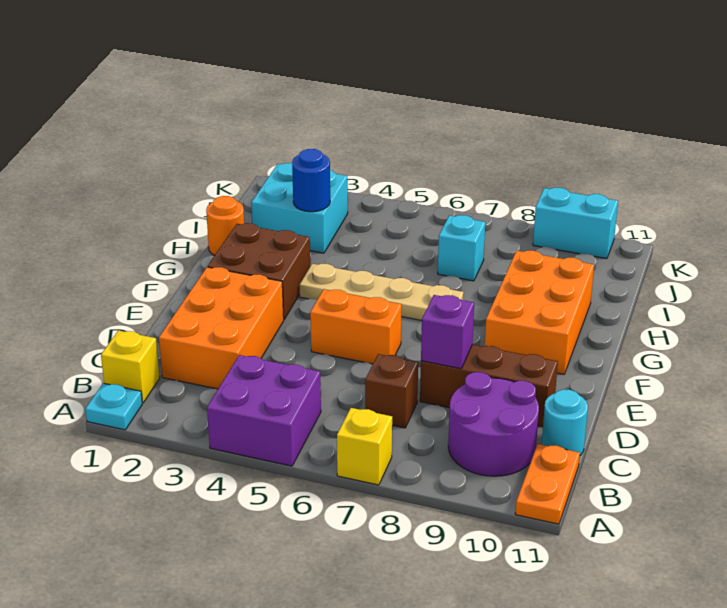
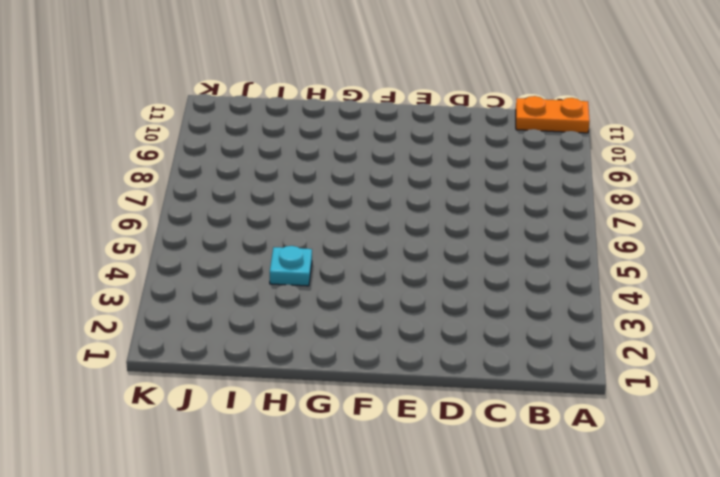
cyan plate H4 level 1 -> cyan plate A1 level 1
none -> purple brick A4:B5 level 1
none -> yellow brick A7 level 1
none -> yellow brick B1 level 1

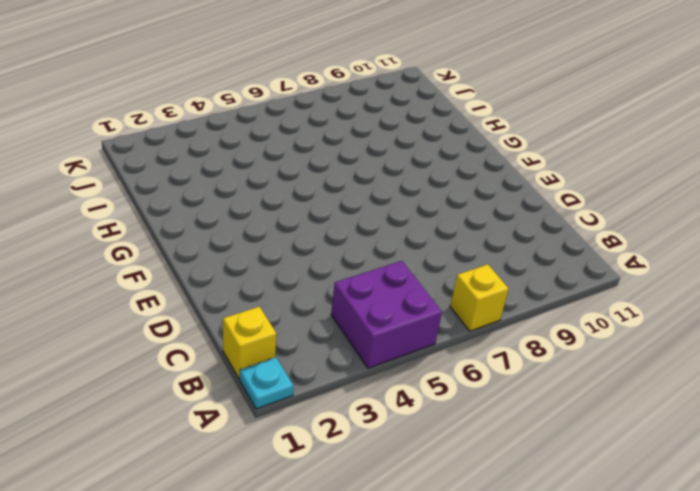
none -> orange plate A11:B11 level 1
none -> purple round brick B9:C10 level 1
none -> orange brick C2:E3 level 1

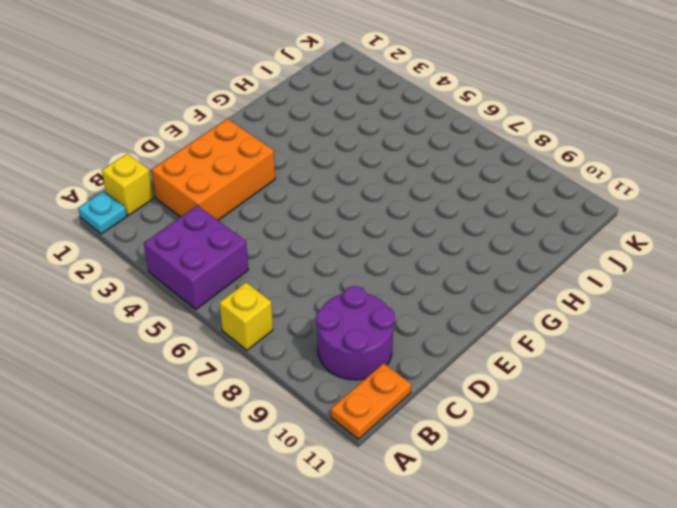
none -> brown brick C7 level 1
none -> cyan round brick C11 level 1
none -> brown brick D8:D10 level 1

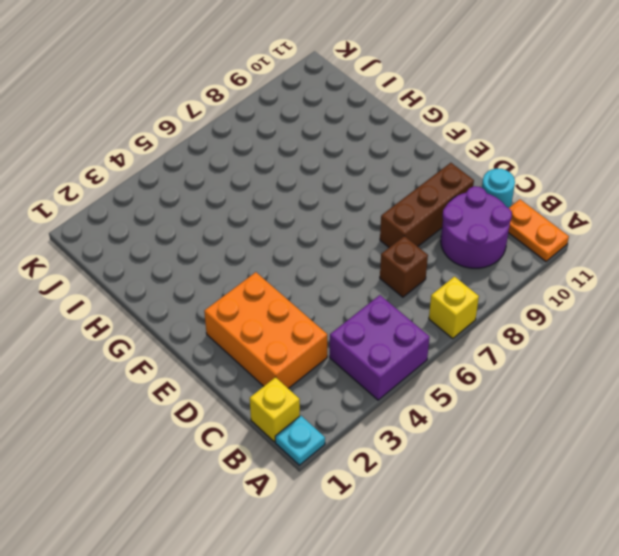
none -> orange brick E5:E6 level 1
none -> brown brick F2:G3 level 1
none -> orange brick F9:H10 level 1

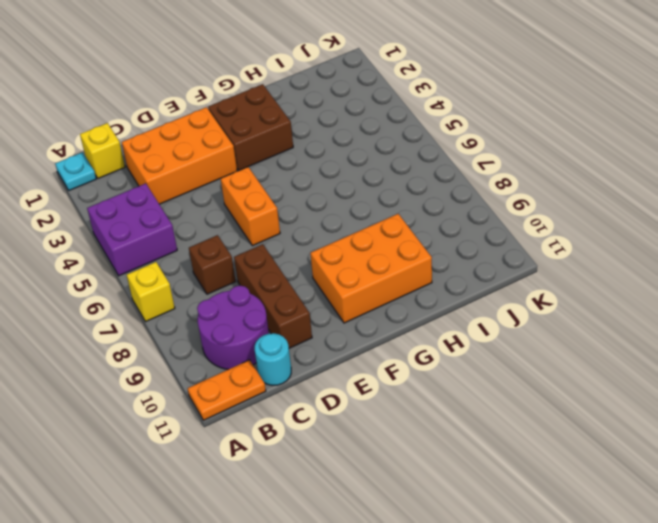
none -> tan plate G4:G7 level 1
none -> orange round brick H1 level 1
none -> cyan brick I2:J3 level 1

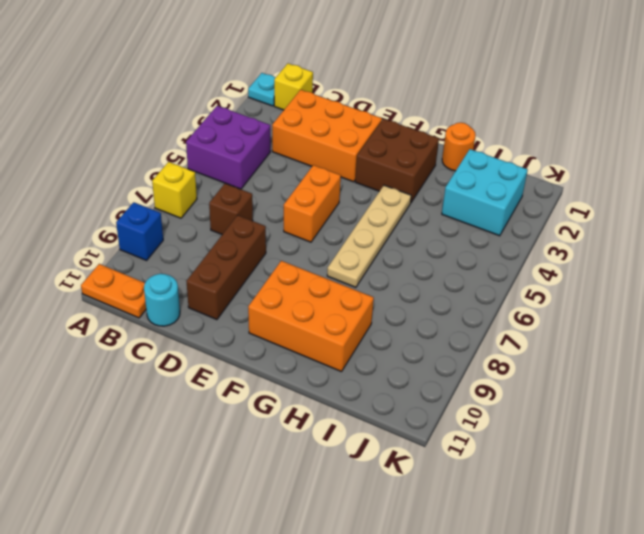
blue brick A9 level 1 -> none
none -> purple round brick B9:C10 level 1
none -> cyan brick I7 level 1
none -> cyan brick K9:K10 level 1

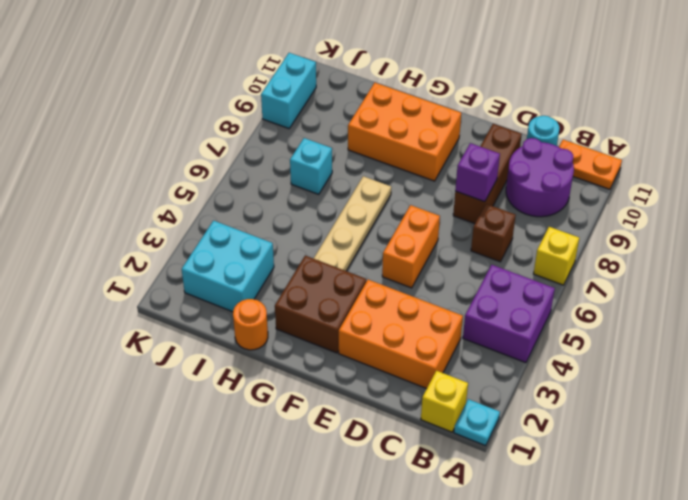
none -> blue round brick I3 level 2

